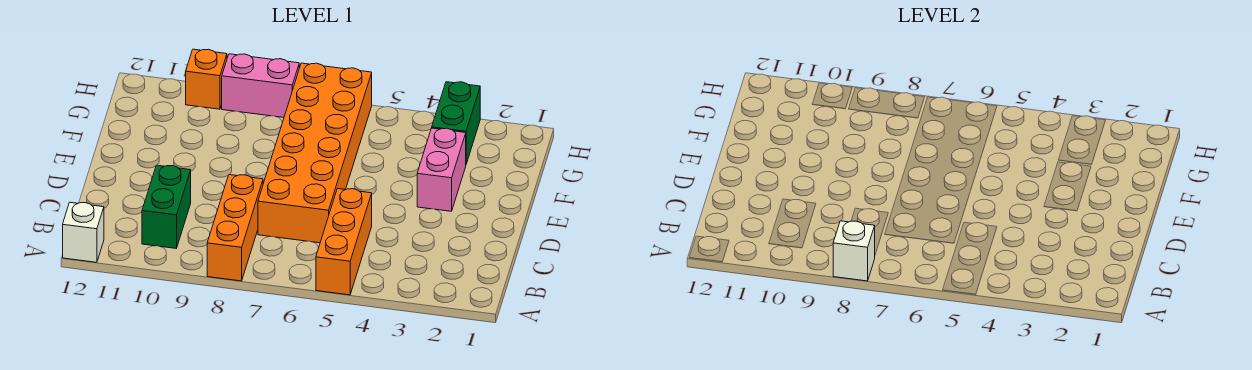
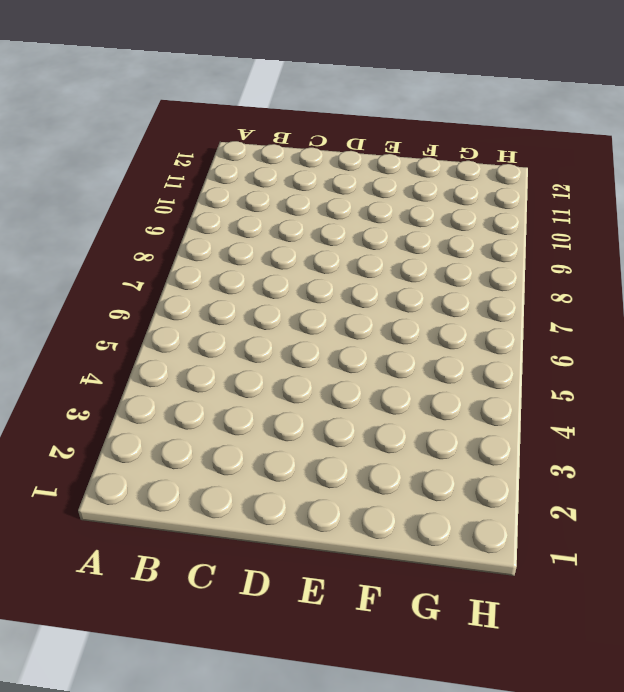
none -> orange brick A5:C5 level 1
none -> orange brick A8:C8 level 1

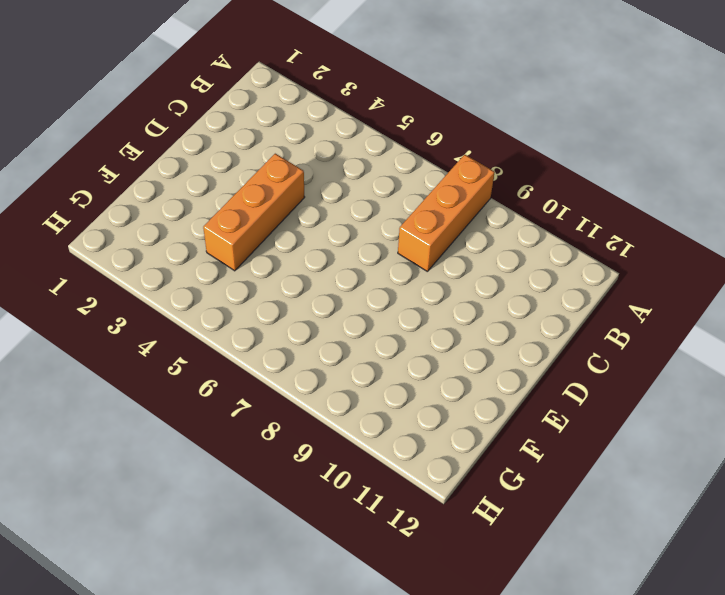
orange brick D4:F4 level 1 -> orange brick A5:C5 level 1
none -> white brick A12 level 1
none -> green brick B10:C10 level 1

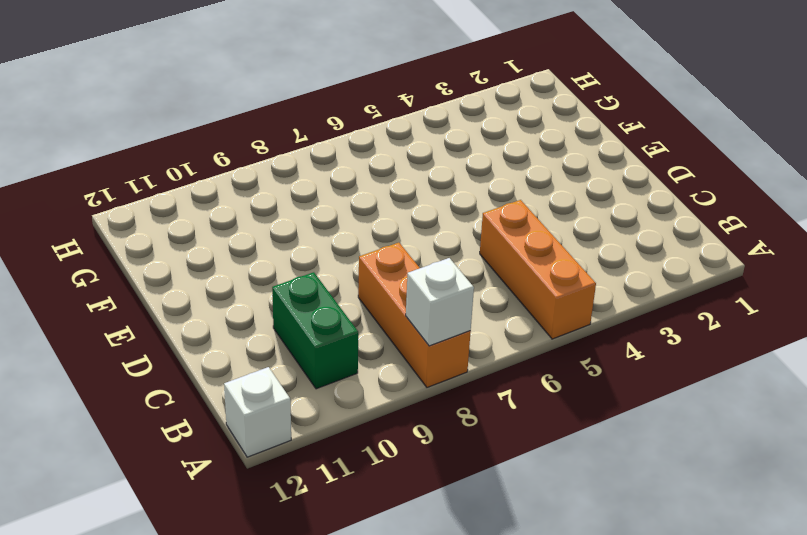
none -> orange brick C6:H7 level 1
none -> pink brick E3:F3 level 1

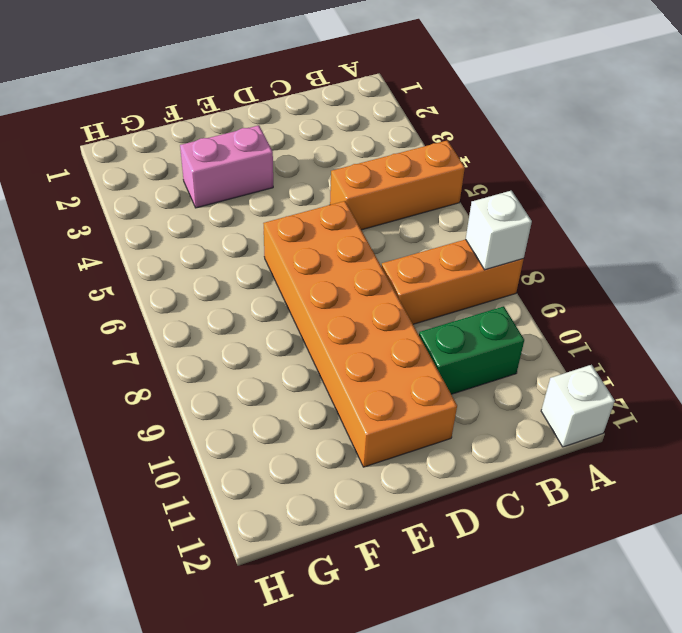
orange brick D6:E11 level 1 -> orange brick C6:H7 level 1
none -> green brick G3:H3 level 1
none -> pink brick H8:H9 level 1

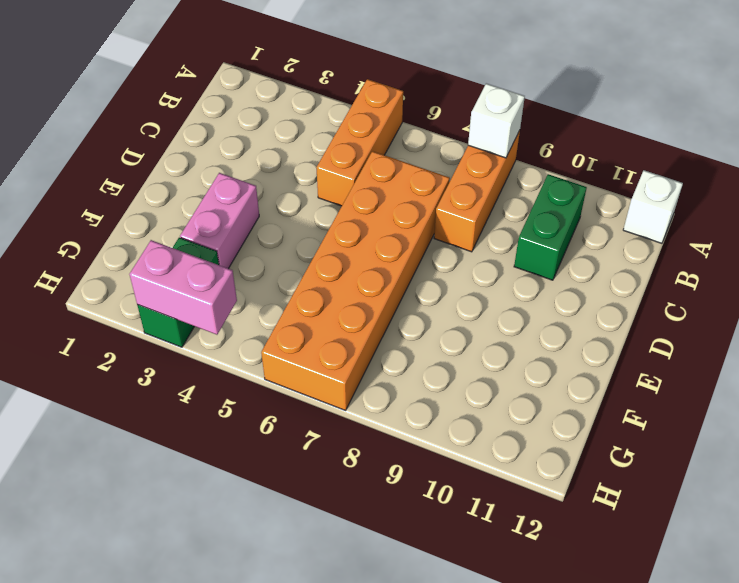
pink brick H3:H4 level 2 -> pink brick H8:H9 level 1
none -> orange brick H10 level 1

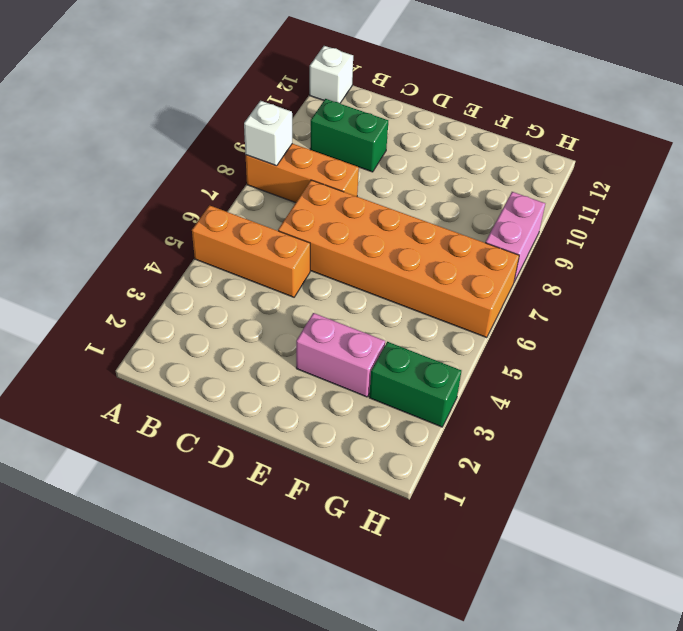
none -> orange brick H10 level 1

